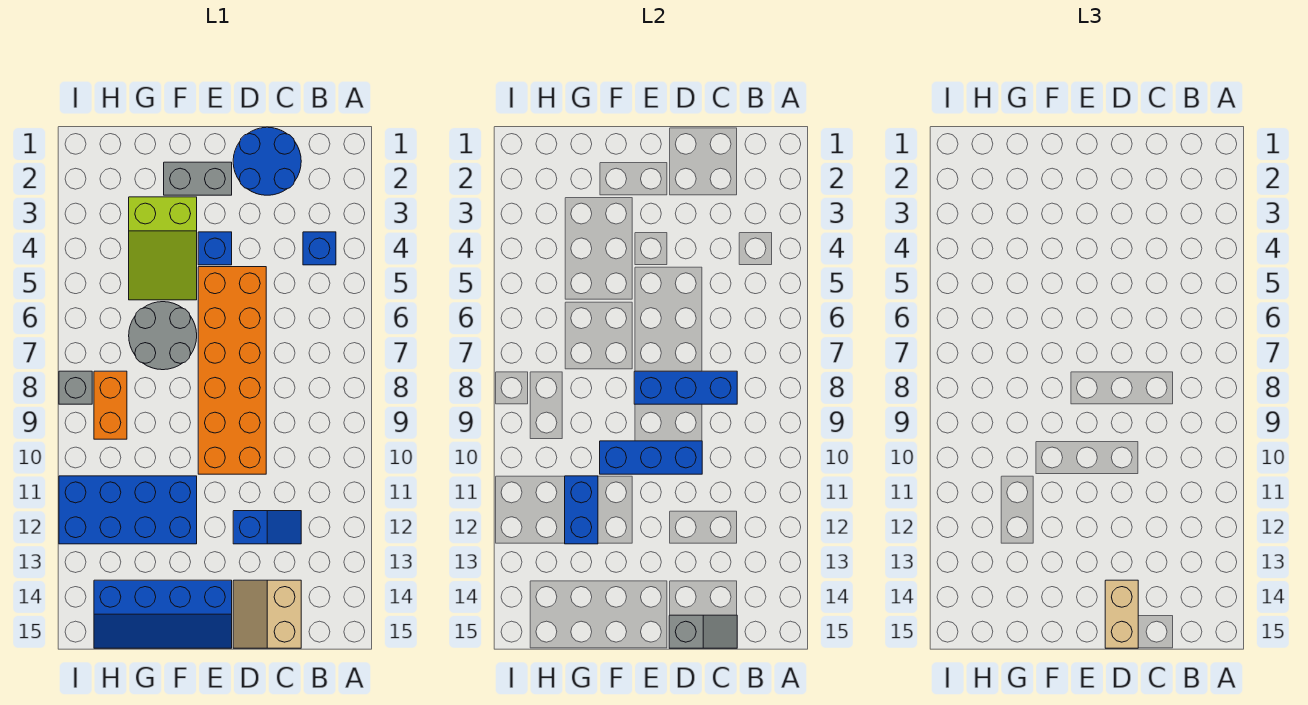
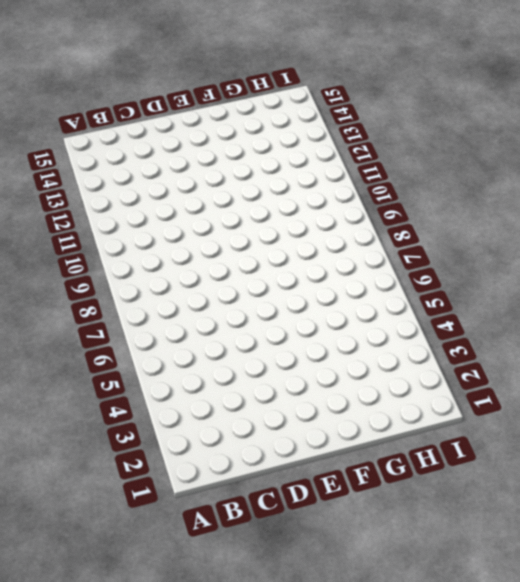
none -> blue brick B4 level 1
none -> blue round brick C1:D2 level 1
none -> blue slope C12:D12 level 1 top D

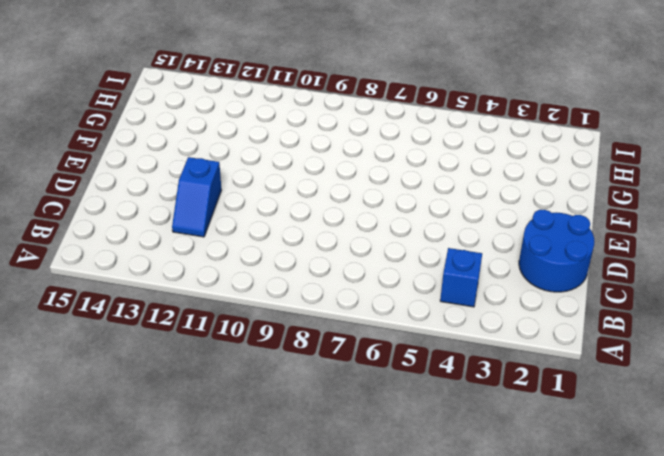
none -> tan slope C14:D15 level 1 top C
none -> orange brick D5:E10 level 1
none -> grey brick E2:F2 level 1

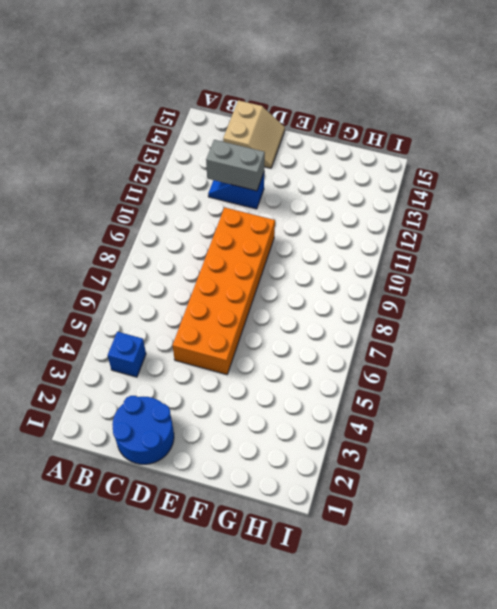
grey brick C12:D12 level 2 -> grey brick E2:F2 level 1
none -> blue brick E4 level 1
none -> blue slope E14:H15 level 1 top 14
none -> lime slope F3:G5 level 1 top 3

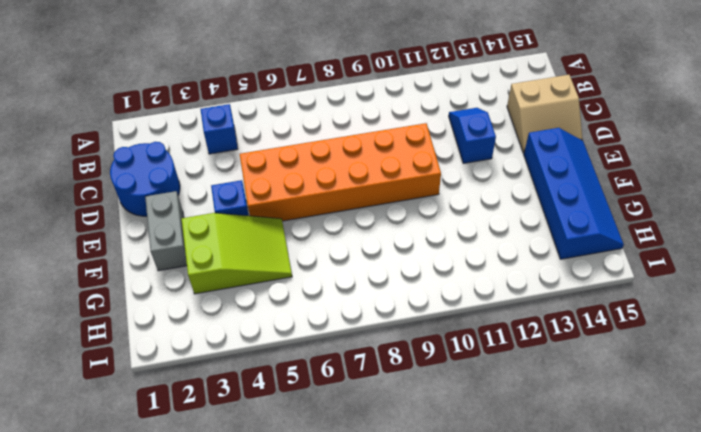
none -> grey round brick F6:G7 level 1
none -> blue brick F11:I12 level 1
none -> orange brick H8:H9 level 1

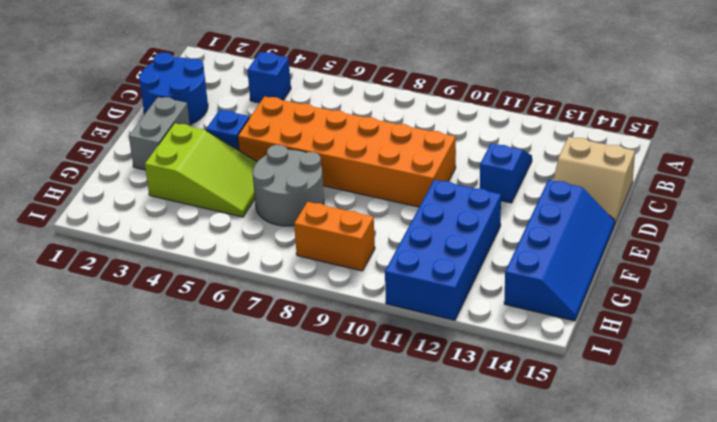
none -> grey brick I8 level 1
none -> blue brick C8:E8 level 2
none -> grey slope C15:D15 level 2 top D

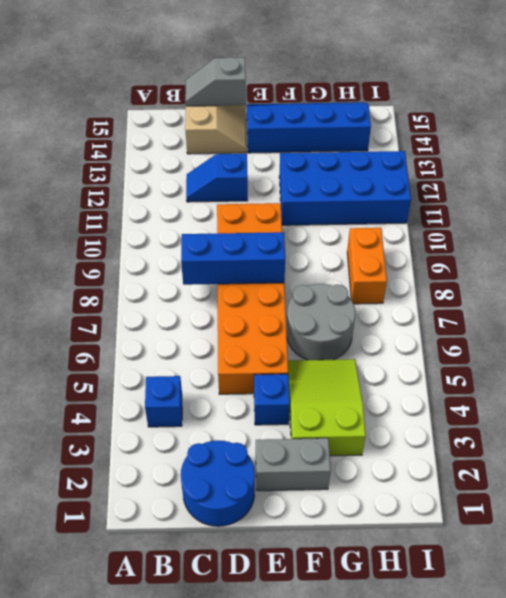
none -> grey brick I8 level 1
none -> blue brick D10:F10 level 2
none -> blue brick G11:G12 level 2

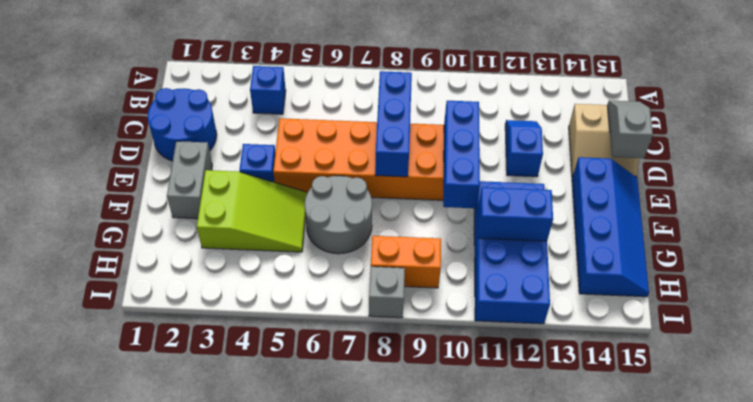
none -> tan brick D14:D15 level 3

